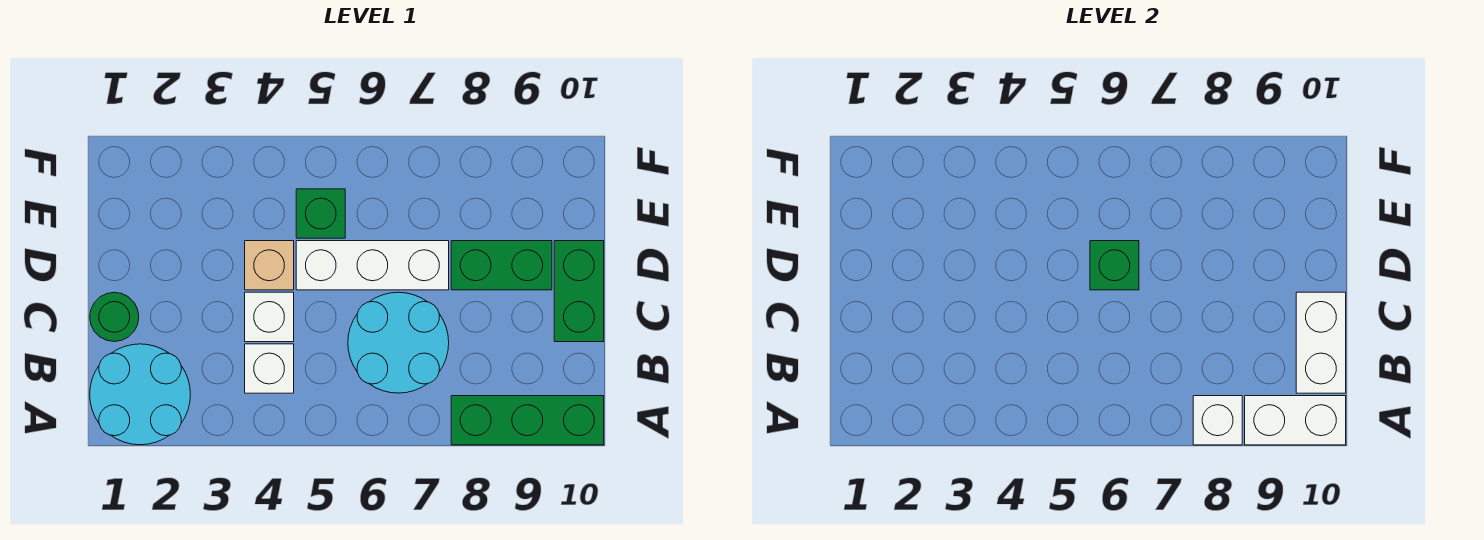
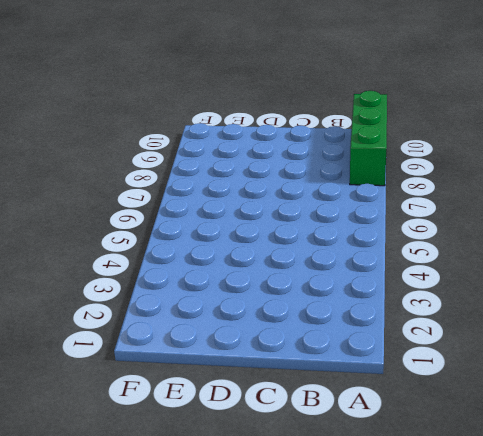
none -> cyan round brick A1:B2 level 1
none -> white brick B4 level 1
none -> cyan round brick B6:C7 level 1

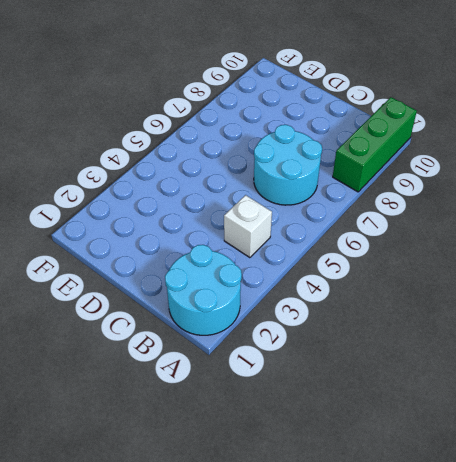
none -> green round brick C1 level 1
none -> white brick C4 level 1
none -> green brick C10:D10 level 1

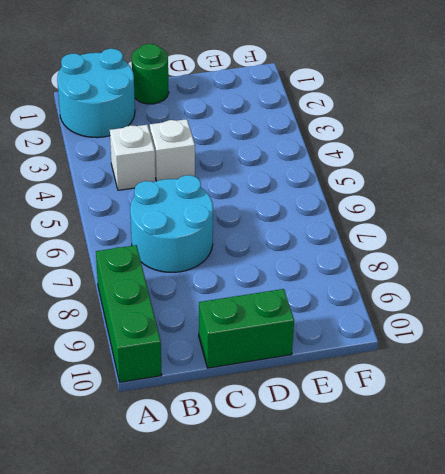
none -> tan brick D4 level 1
none -> white brick D5:D7 level 1
none -> green brick D8:D9 level 1

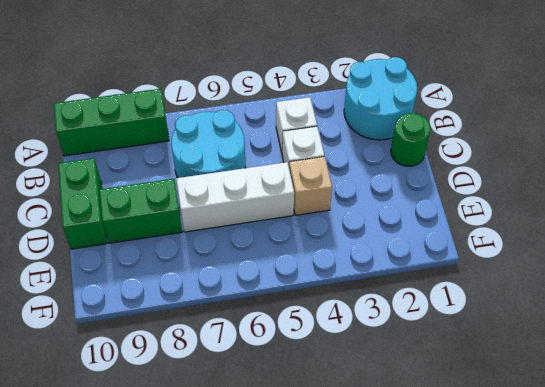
none -> green brick E5 level 1
none -> white brick A8 level 2
none -> white brick A9:A10 level 2

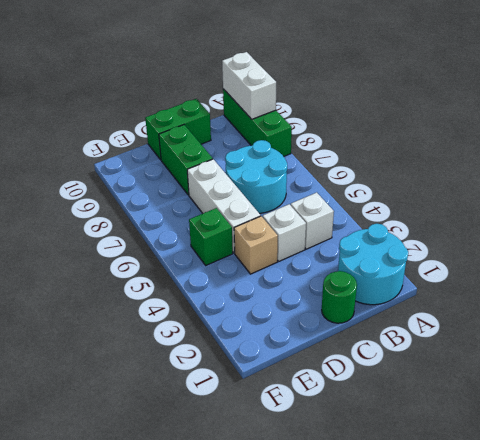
none -> white brick A8 level 2
none -> white brick B10:C10 level 2
none -> green brick D6 level 2

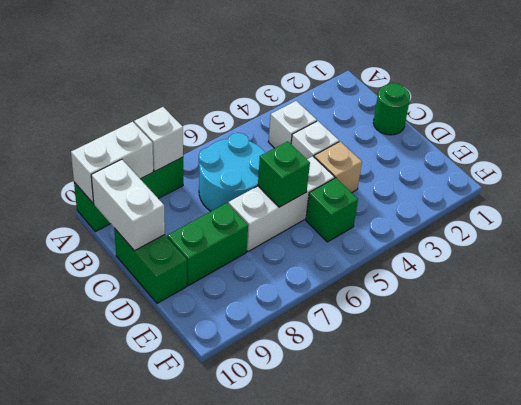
none -> cyan round brick A1:B2 level 1

